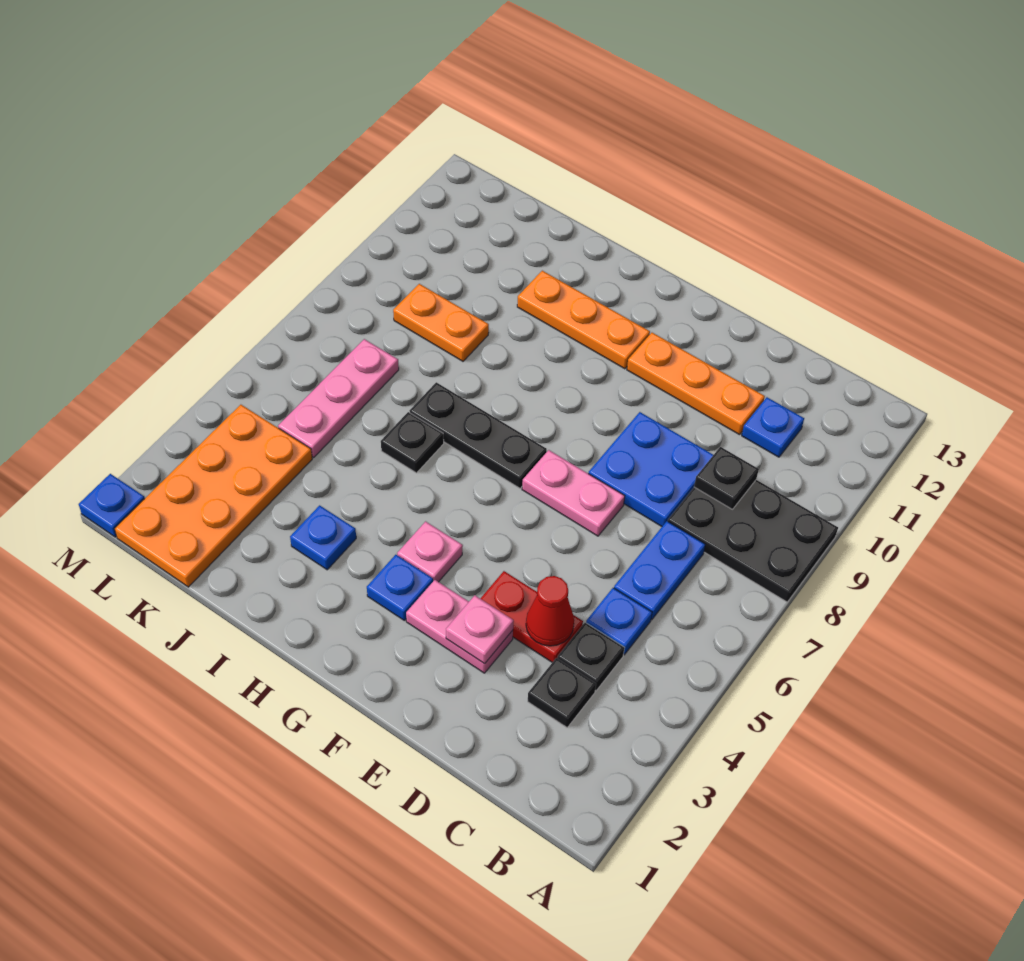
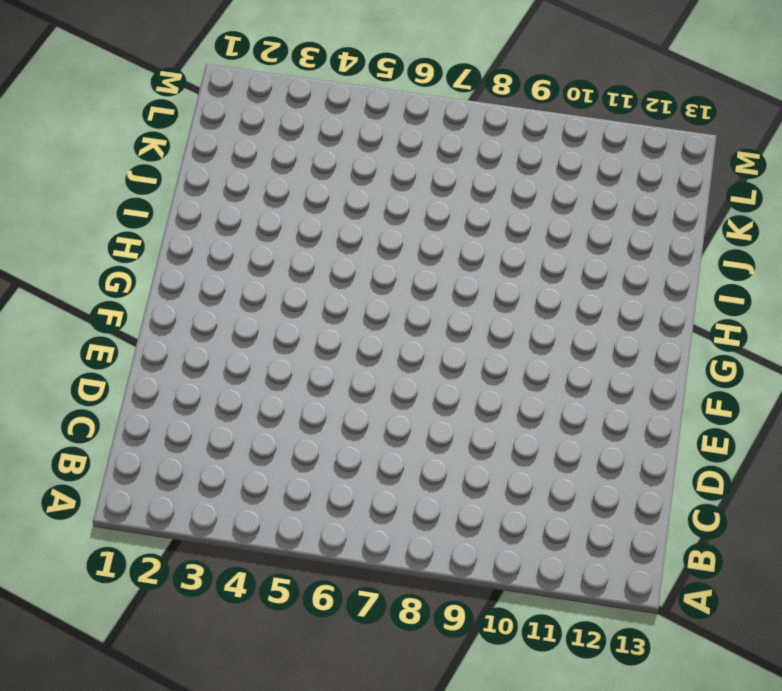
none -> black plate A8:C9 level 1
none -> black plate C3 level 1
none -> black plate C4 level 1

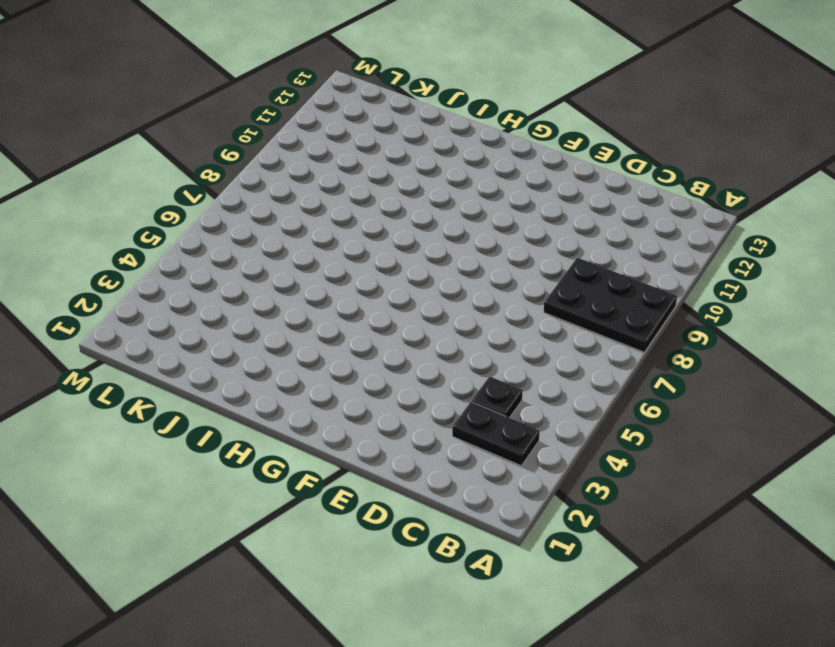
black plate B3:C3 level 1 -> black plate C3 level 1
none -> blue plate C5 level 1
none -> blue plate C6:C7 level 1
none -> blue plate C11 level 1

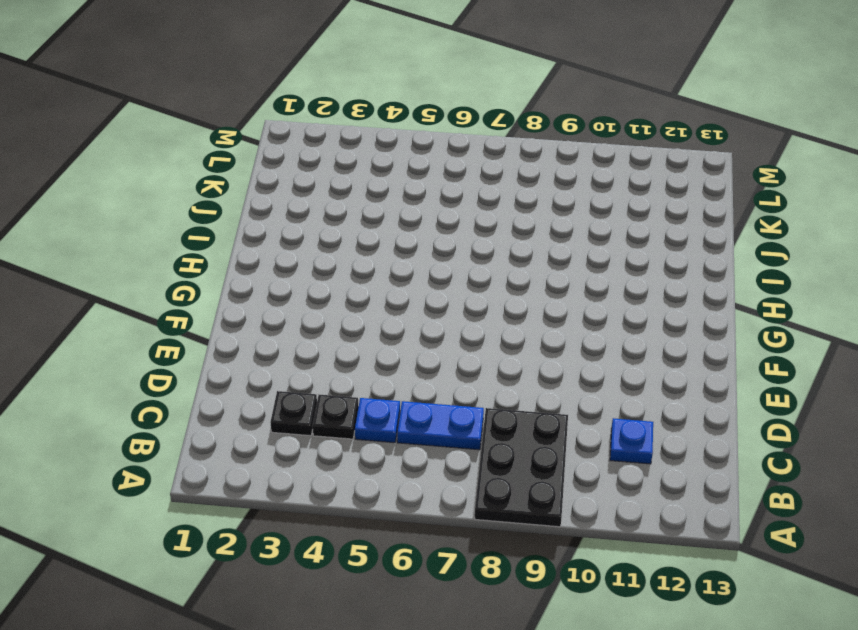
none -> red plate D4:E4 level 1
none -> blue plate D8:E9 level 1
none -> orange plate D11:F11 level 1

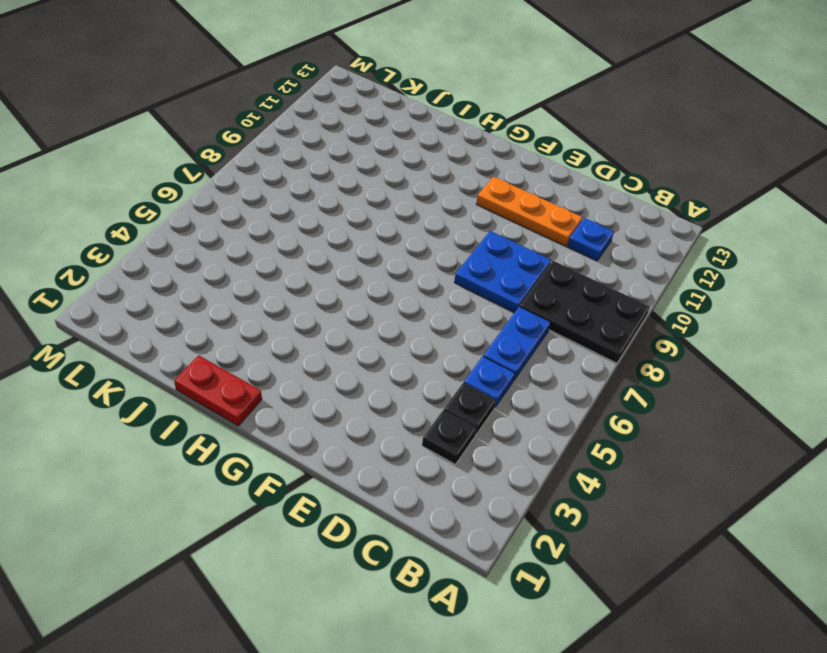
red plate H1:I1 level 1 -> red plate D4:E4 level 1
none -> pink plate E3:F3 level 1
none -> pink plate E7:F7 level 1
none -> blue plate G3 level 1

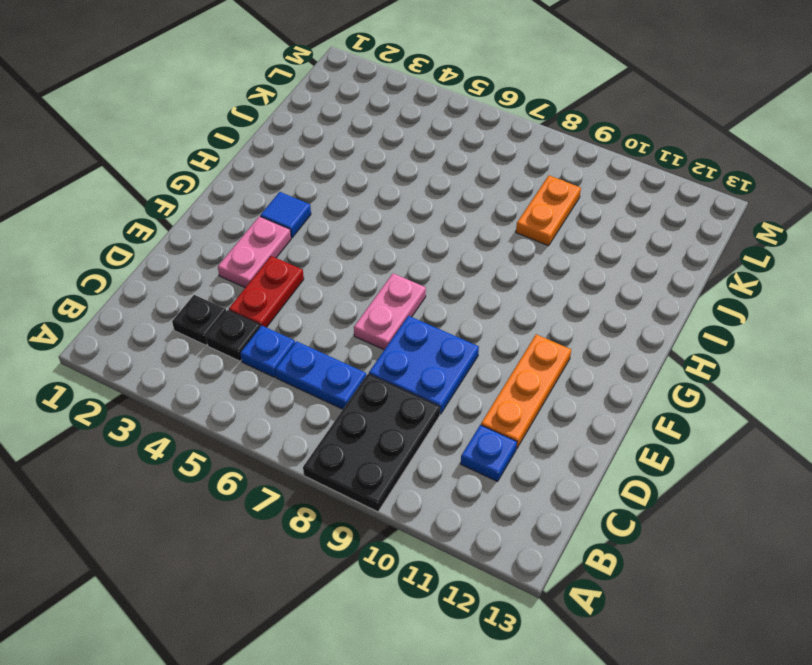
blue tile G3 level 1 -> blue plate G3 level 1
none -> pink plate G4 level 1
none -> black plate G7:I7 level 1
none -> orange plate G11:I11 level 1

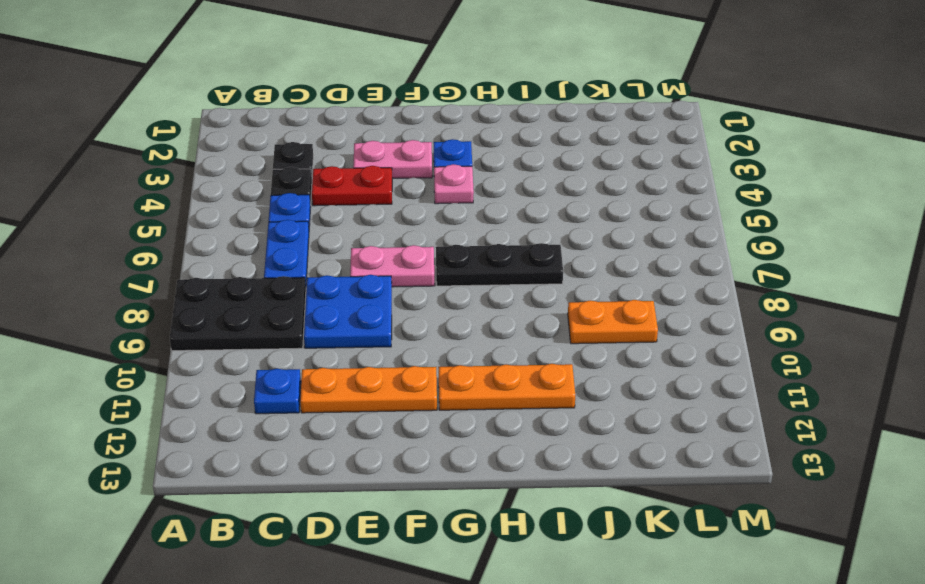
none -> blue plate I3 level 1
none -> black plate I6 level 1
none -> orange plate K1:L4 level 1

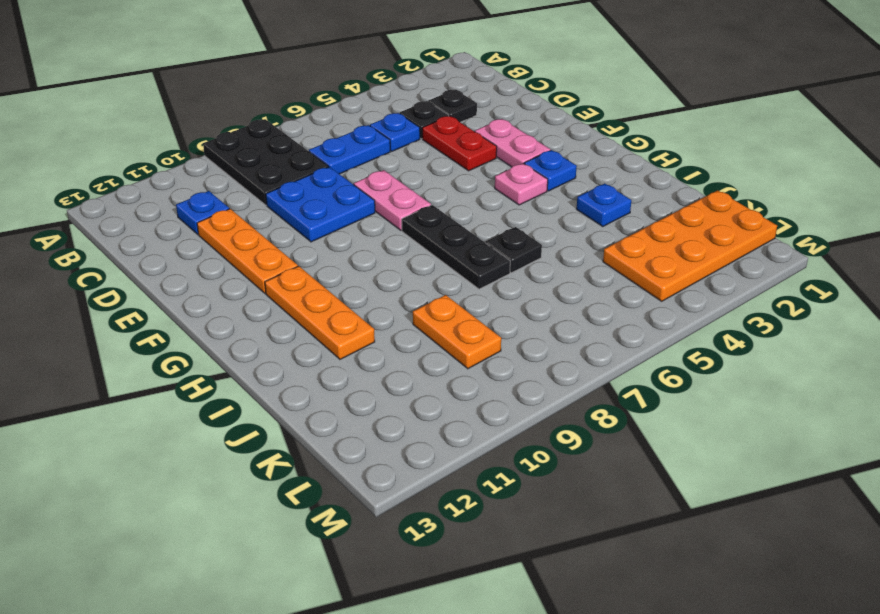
none -> pink plate K5:K7 level 1
none -> blue plate M1 level 1
none -> black plate C9 level 2

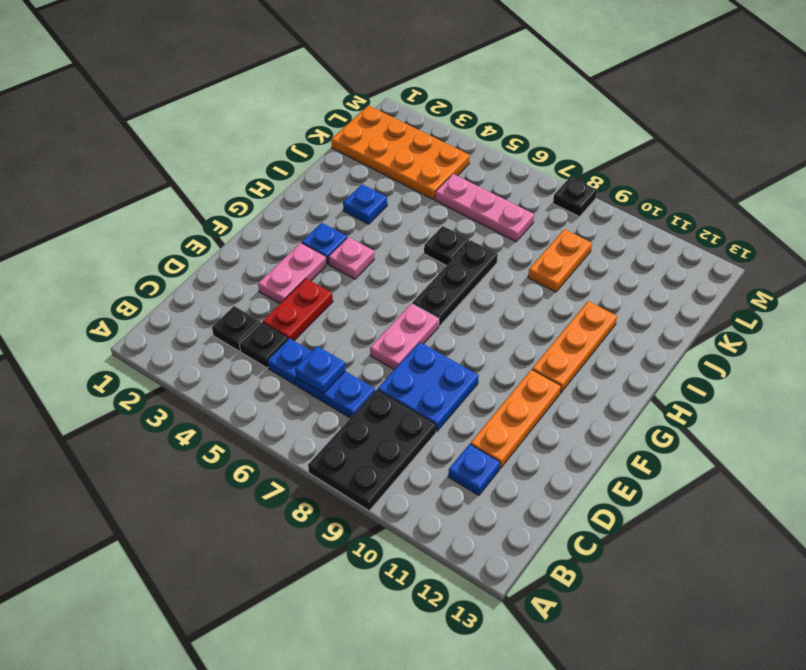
blue plate C6 level 2 -> blue plate M1 level 1
black plate M8 level 1 -> black plate C9 level 2
none -> red cone D4 level 2
none -> pink plate E3 level 2

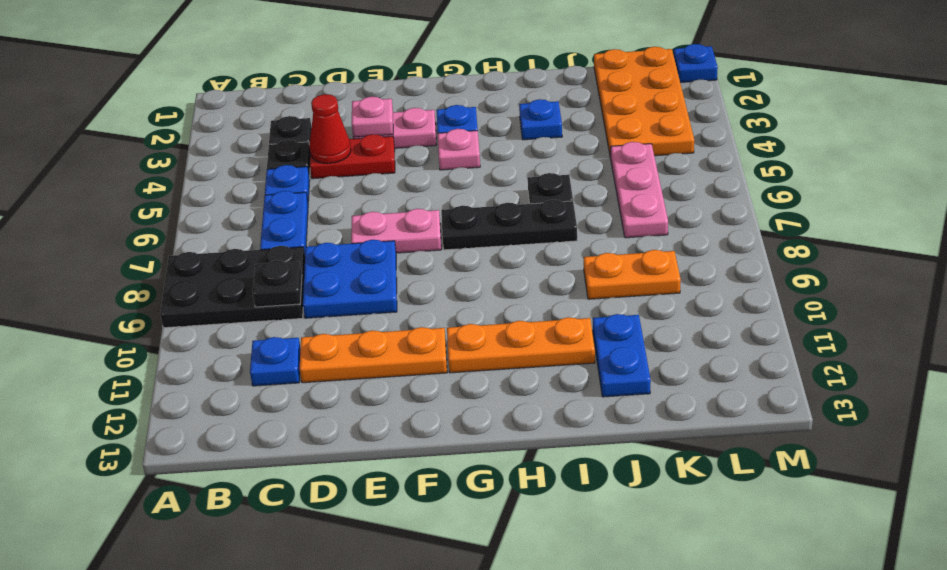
blue plate J11:J12 level 1 -> none

